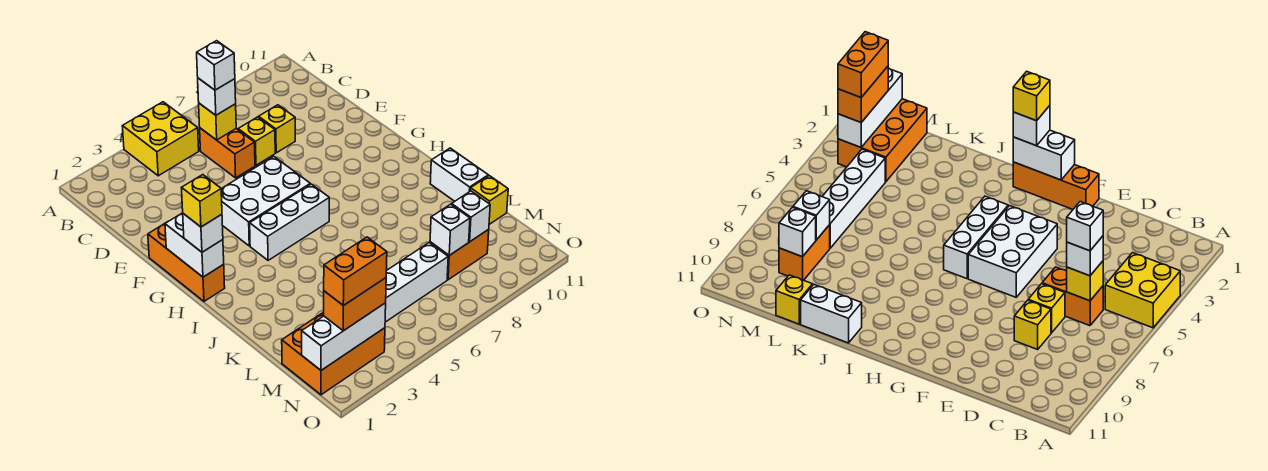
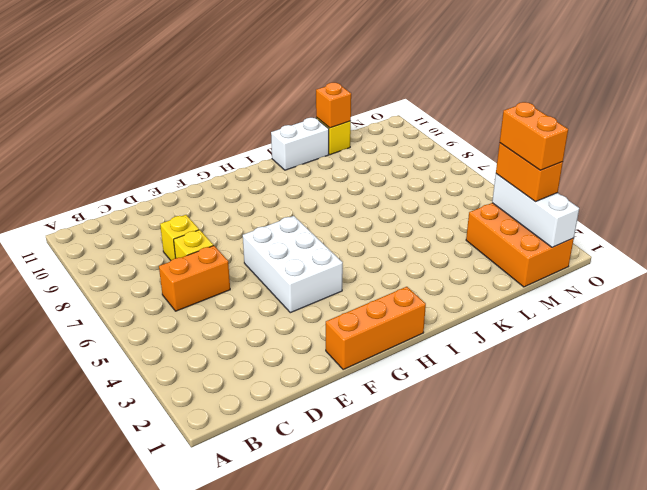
orange brick L11 level 2 -> none
none -> yellow brick A4:B5 level 1
none -> white brick H4:H6 level 1
none -> white brick M4:M7 level 1

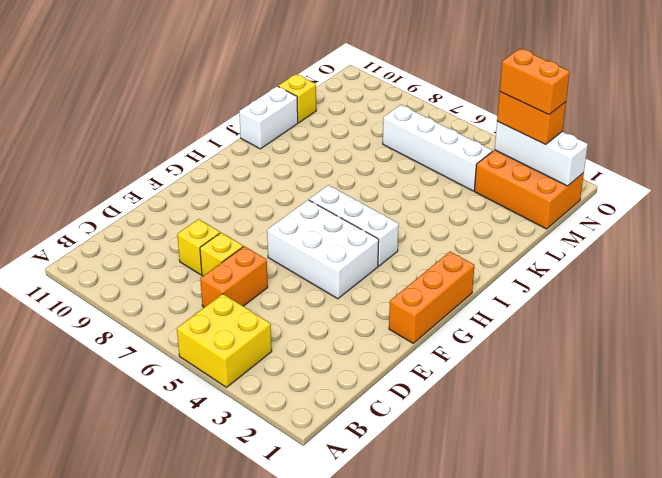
none -> orange brick M8:M9 level 1
none -> yellow brick C6 level 2
none -> white brick G1:H1 level 2

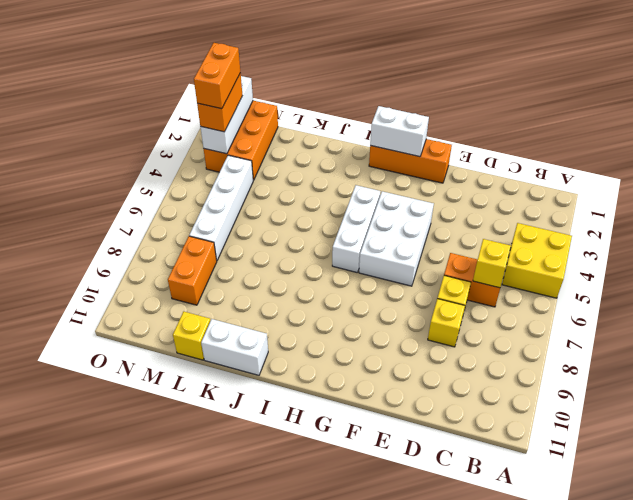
none -> white brick M8 level 2
none -> white brick M9 level 2
none -> white brick C6 level 3

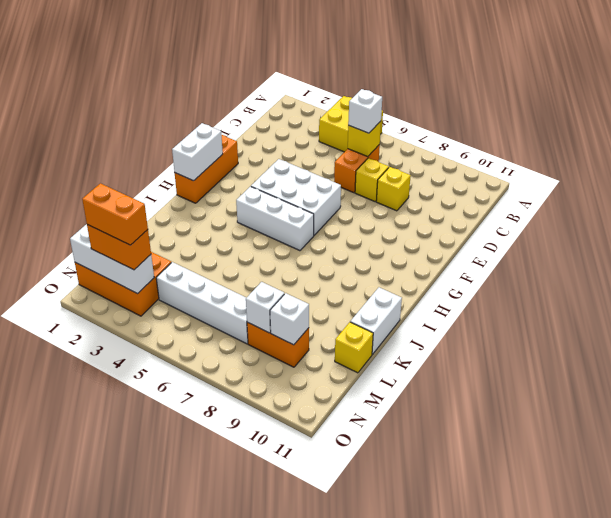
none -> white brick H1 level 3
none -> white brick C6 level 4
none -> yellow brick H1 level 4

